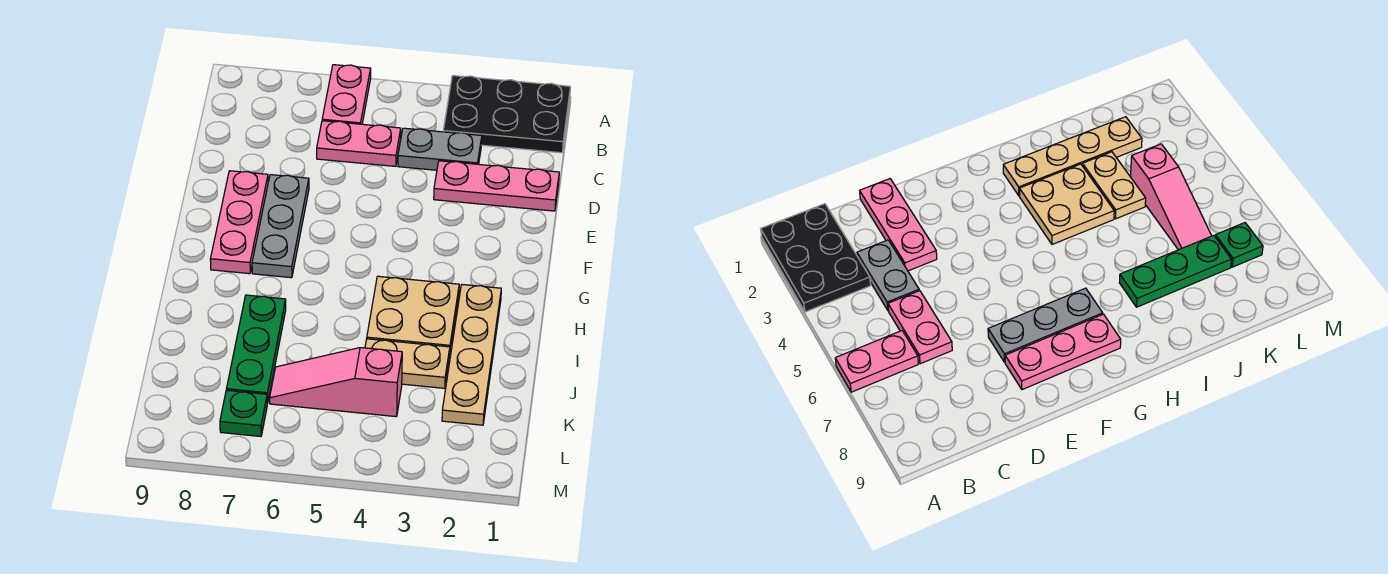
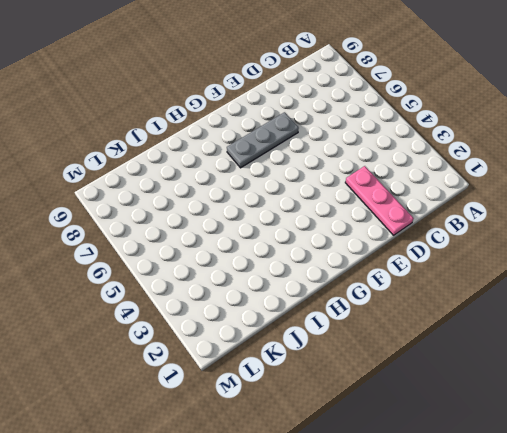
none -> black plate A1:B3 level 1
none -> pink plate A6:B6 level 1
none -> grey plate C3:C4 level 1

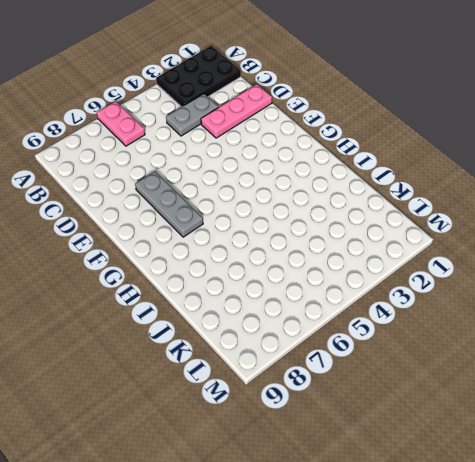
none -> pink plate C5:C6 level 1
none -> pink plate E8:G8 level 1
none -> tan plate H2:K2 level 1

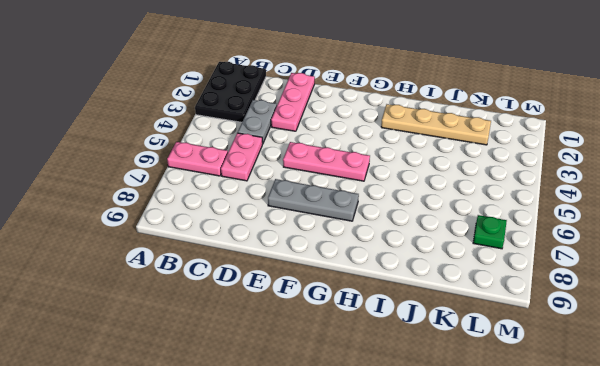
pink plate E5:G5 level 1 -> pink plate E8:G8 level 1
none -> tan plate H3:I4 level 1
none -> green plate I7:K7 level 1
none -> tan plate J3:J4 level 1

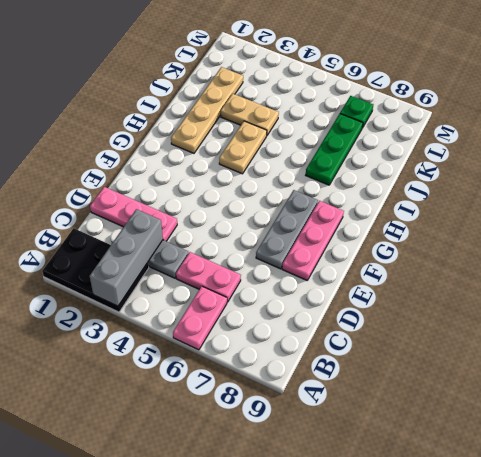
grey brick A3:C3 level 2 -> none
tan plate H4:I4 level 1 -> tan plate H3:I4 level 1
none -> pink slope K4:K6 level 1 top 4

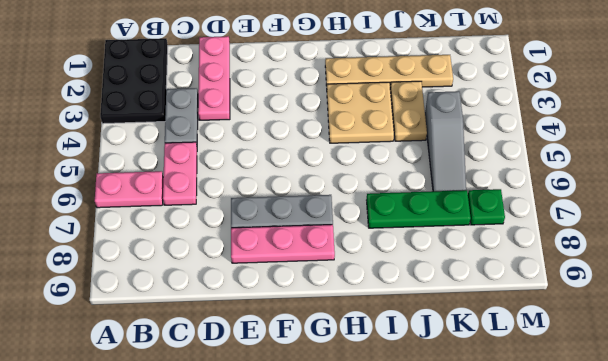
grey slope K4:K6 level 1 top 4 -> pink slope K4:K6 level 1 top 4

